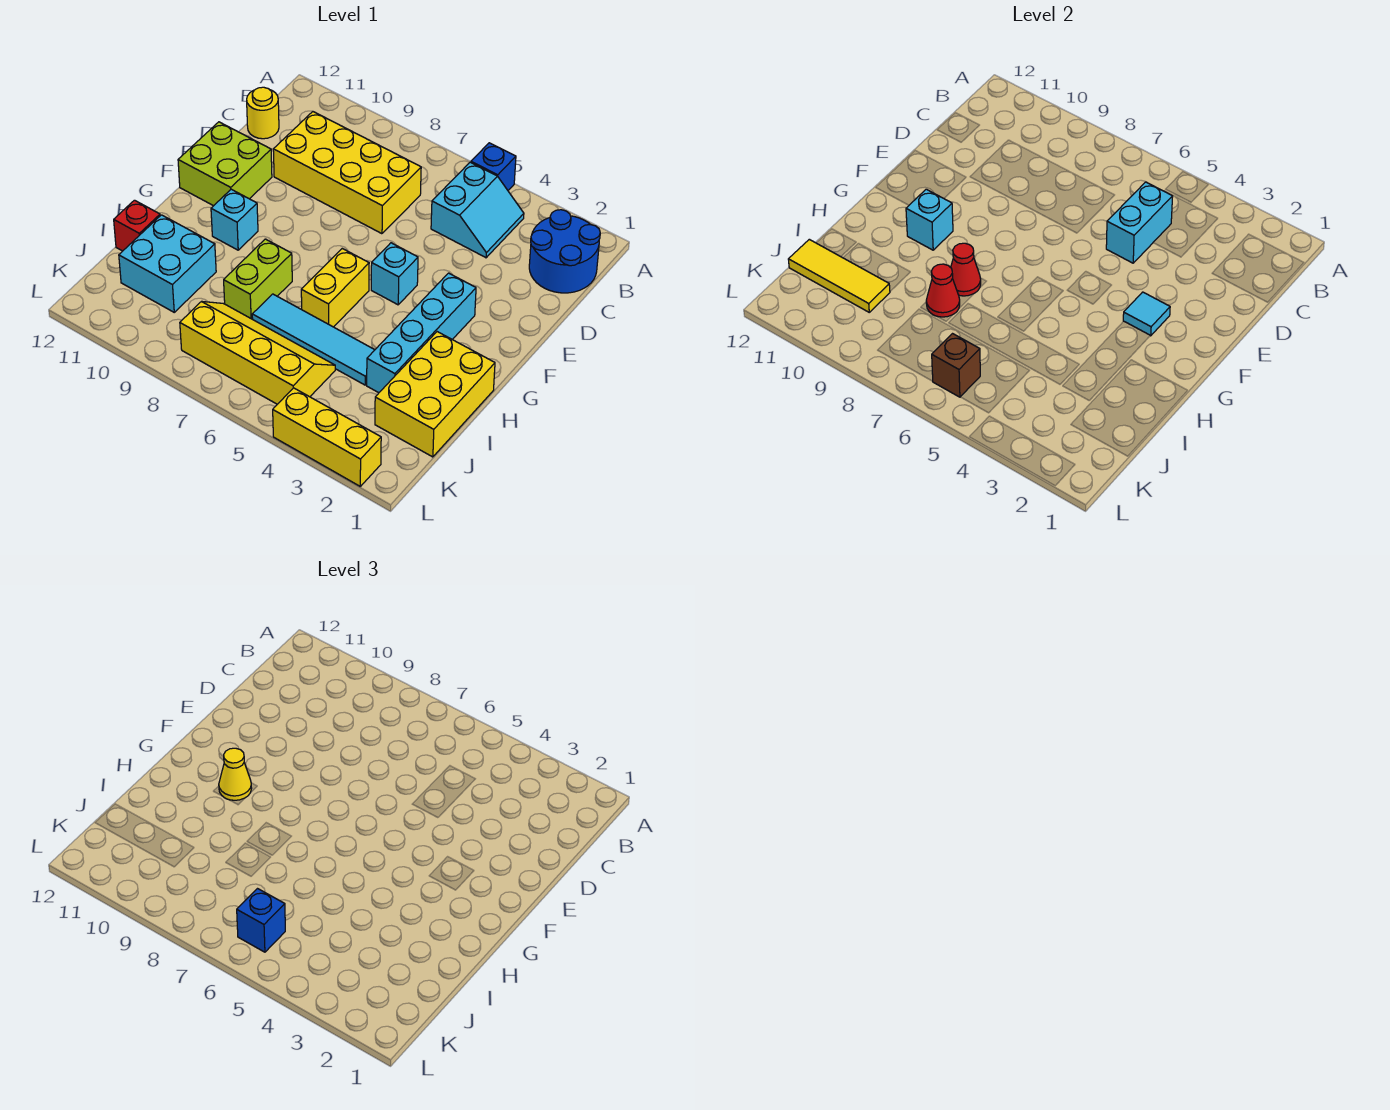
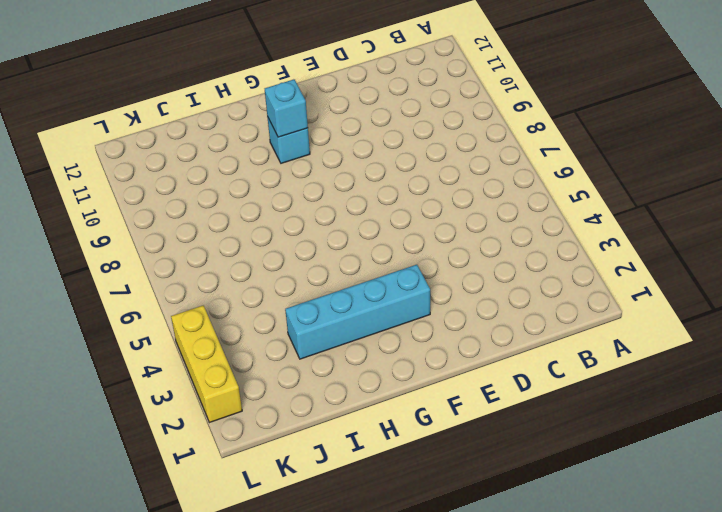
none -> blue brick A5 level 1
none -> blue round brick B1:C2 level 1
none -> cyan slope B4:C5 level 1 top 5

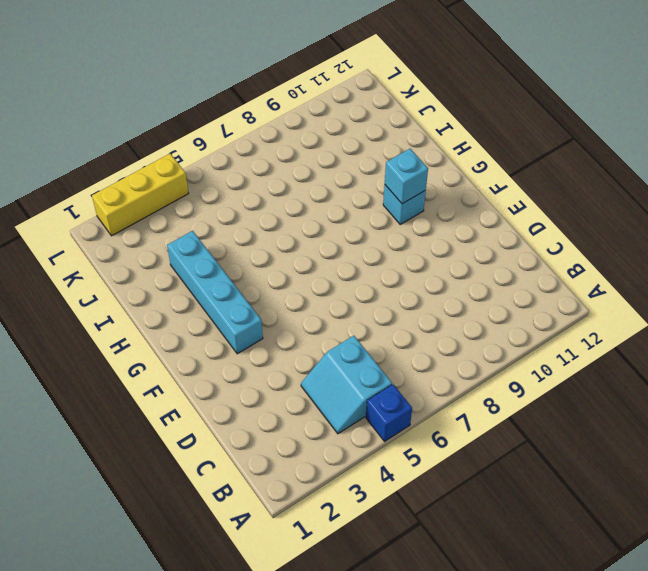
none -> blue round brick B1:C2 level 1
none -> yellow brick C7:D10 level 1
none -> yellow round brick C12 level 1

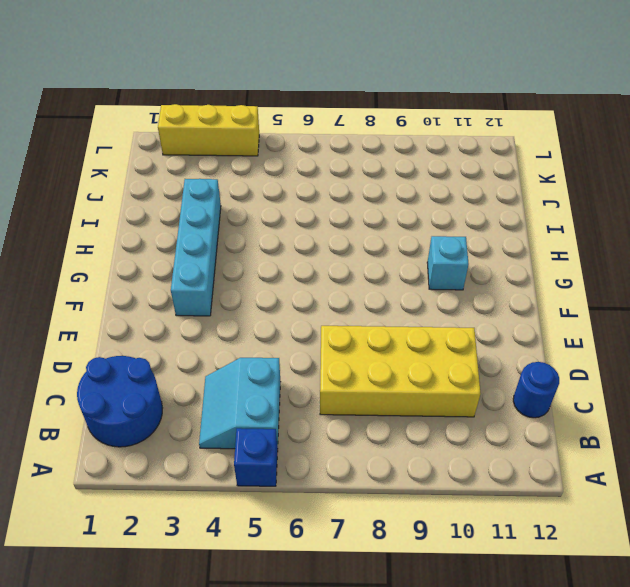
blue round brick C12 level 1 -> yellow round brick C12 level 1
none -> lime brick E11:F12 level 1
none -> cyan brick F5 level 1
none -> yellow brick G6:H6 level 1

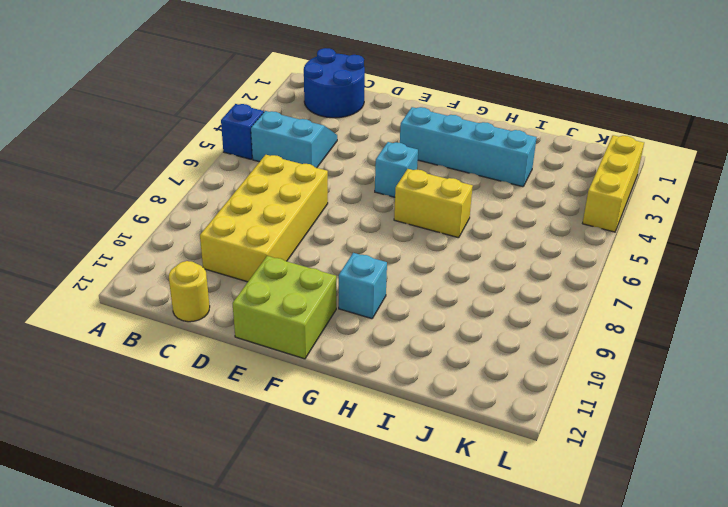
none -> yellow brick H1:J2 level 1
none -> lime brick H8:I8 level 1
none -> cyan tile I4:I7 level 1

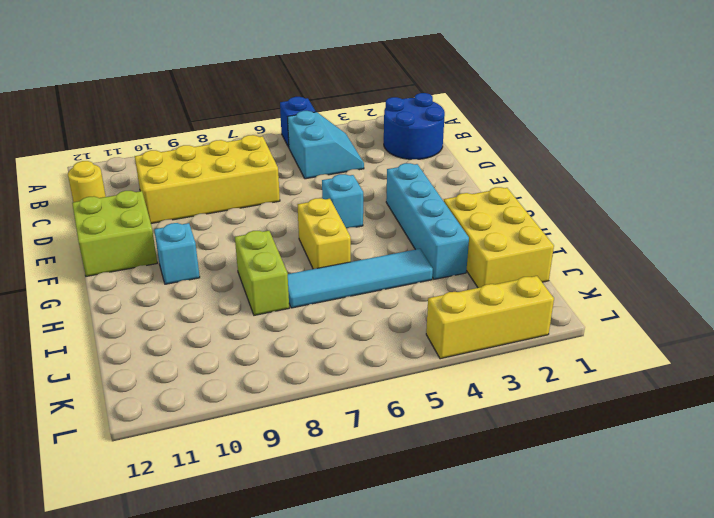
none -> cyan brick I10:J11 level 1
none -> red brick I12 level 1
none -> yellow slope J5:K8 level 1 top K

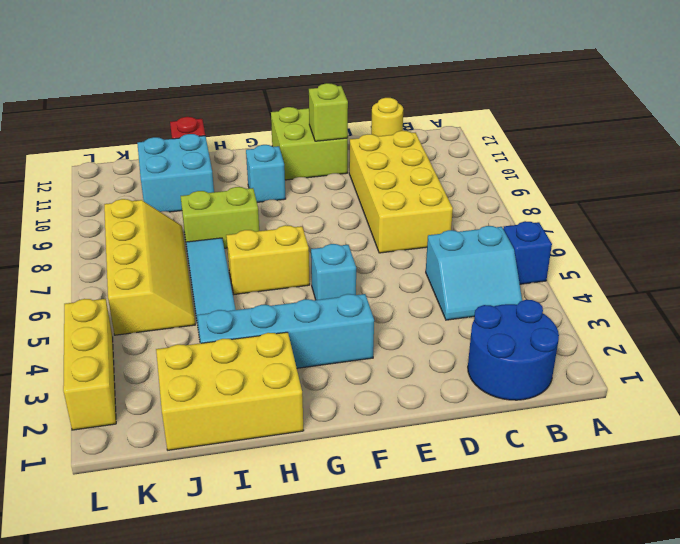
lime brick E11 level 2 -> none
none -> cyan brick C5:D5 level 2
none -> cyan tile F3 level 2
none -> cyan brick G10 level 2

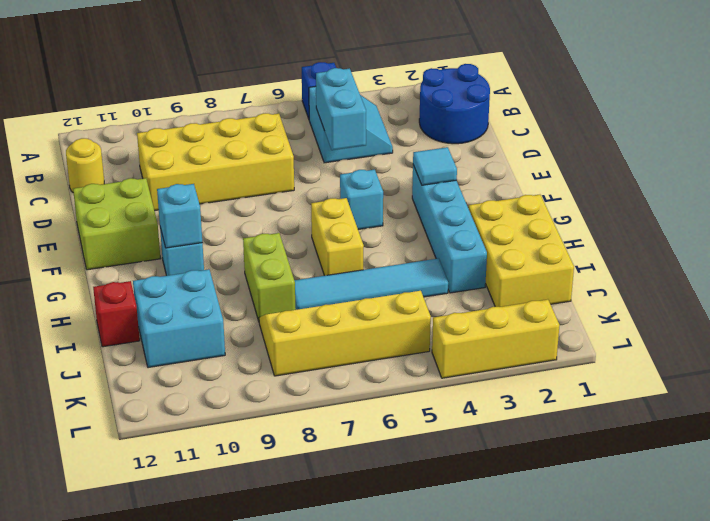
none -> red cone H8 level 2
none -> red cone I8 level 2
none -> yellow tile J10:J12 level 2

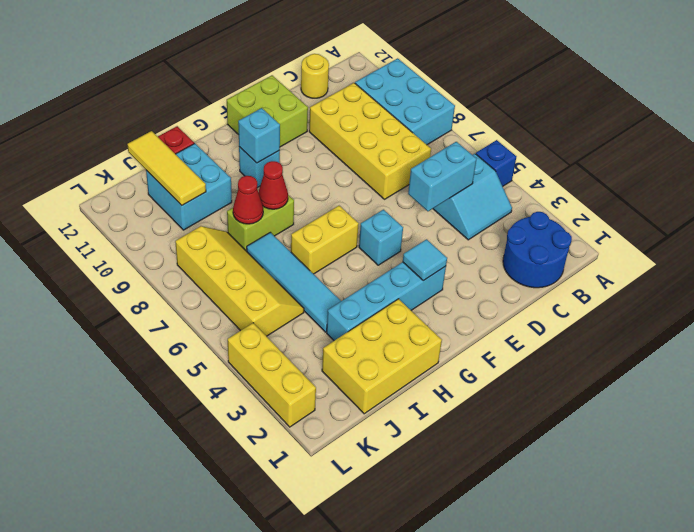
cyan brick A8:B10 level 1 -> none
none -> brown brick K6 level 2
none -> yellow cone G10 level 3
none -> blue brick K6 level 3

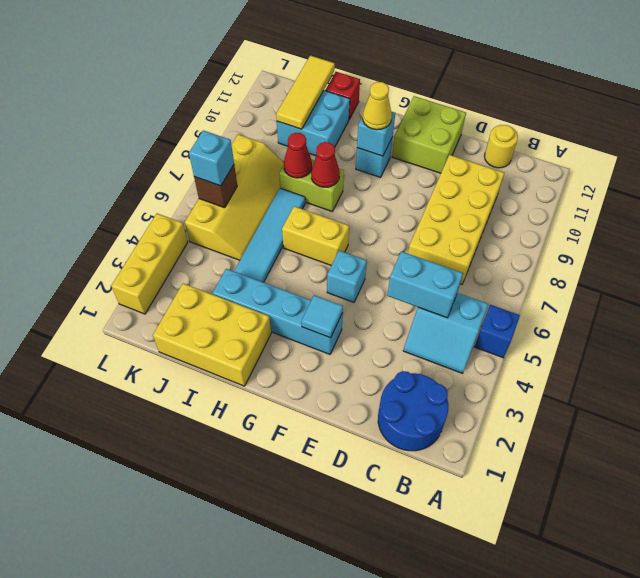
cyan brick K6 level 3 -> blue brick K6 level 3

